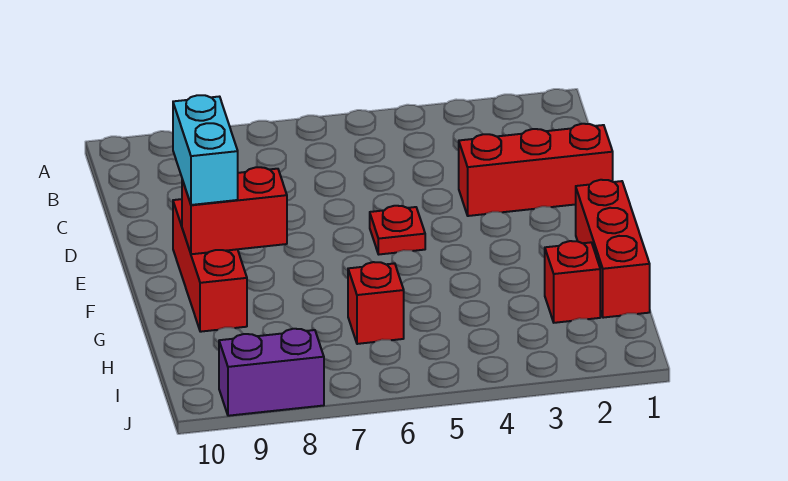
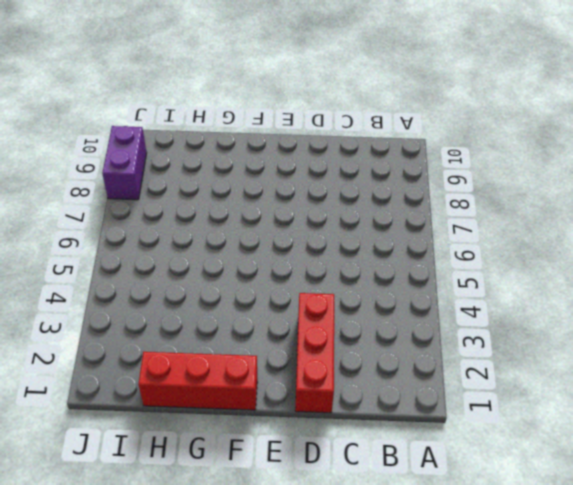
none -> red plate E5 level 1
none -> red brick E9:G9 level 1

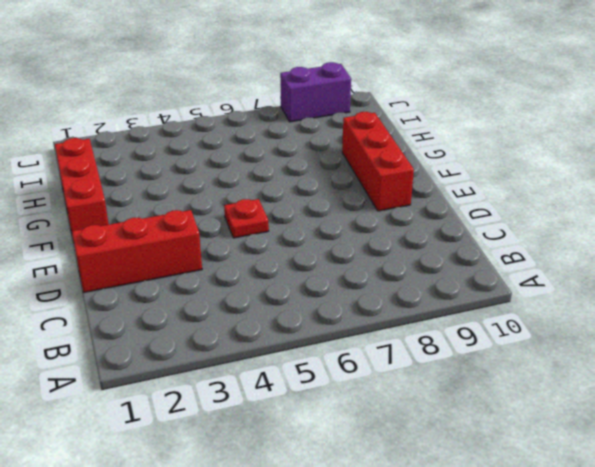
none -> red brick H2 level 1
none -> red brick H6 level 1

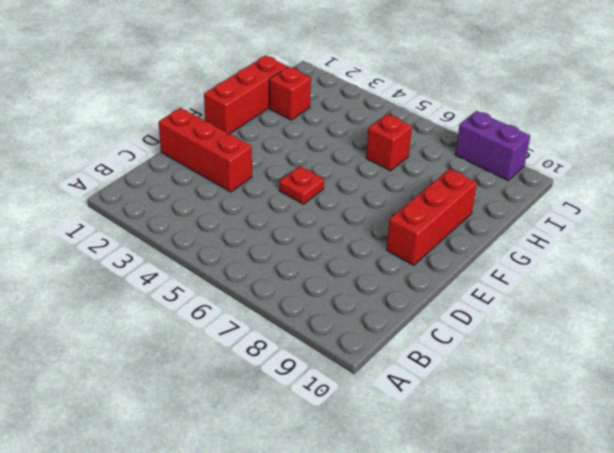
none -> red brick F8:F9 level 2
none -> cyan brick E9:F9 level 3

